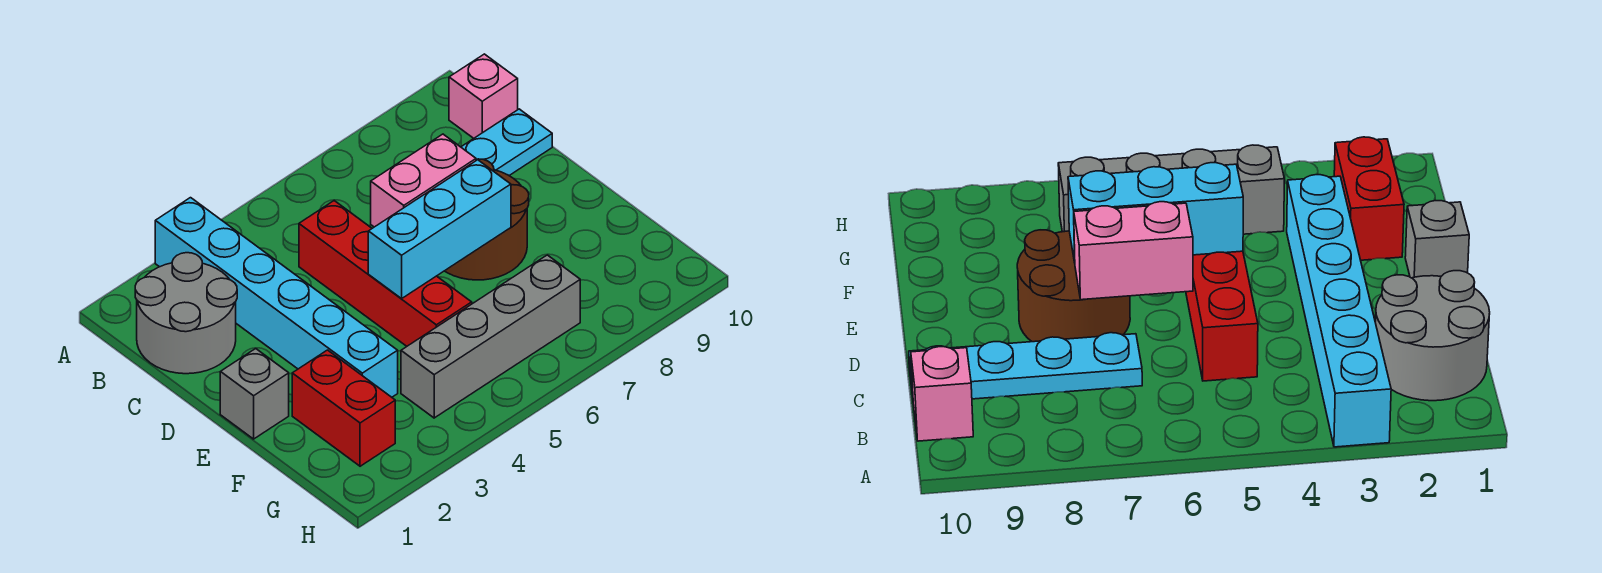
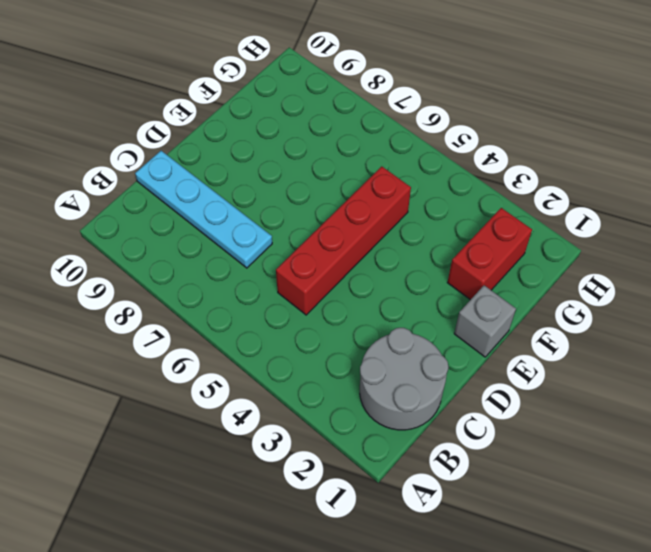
none -> cyan brick A3:F3 level 1
none -> pink brick B10 level 1

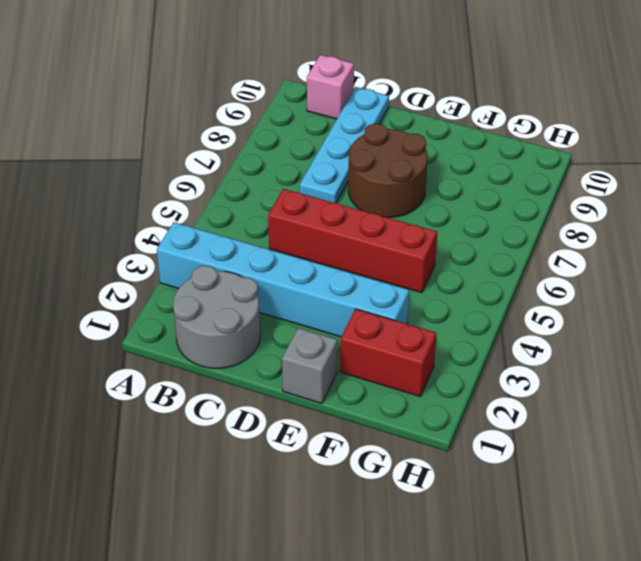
none -> grey brick G4:G7 level 1
none -> pink brick D6:D7 level 2

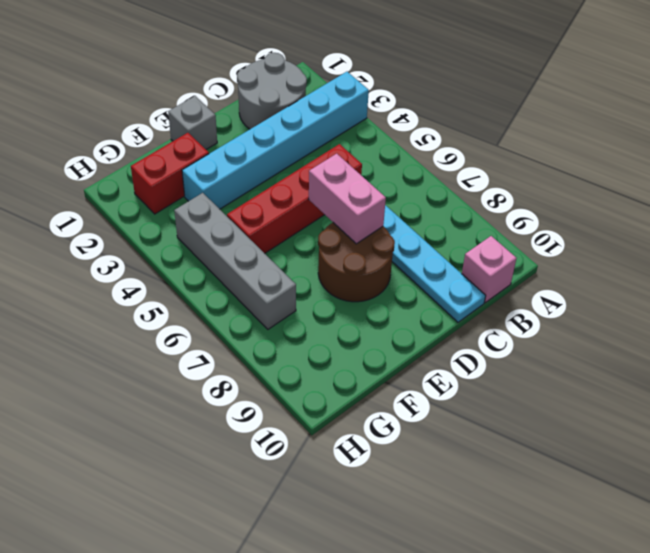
none -> cyan brick E5:E7 level 2

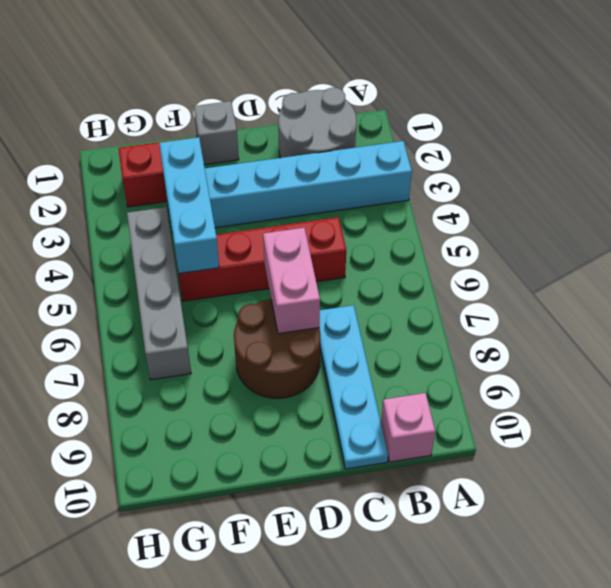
cyan brick F3:F5 level 2 -> cyan brick E5:E7 level 2

